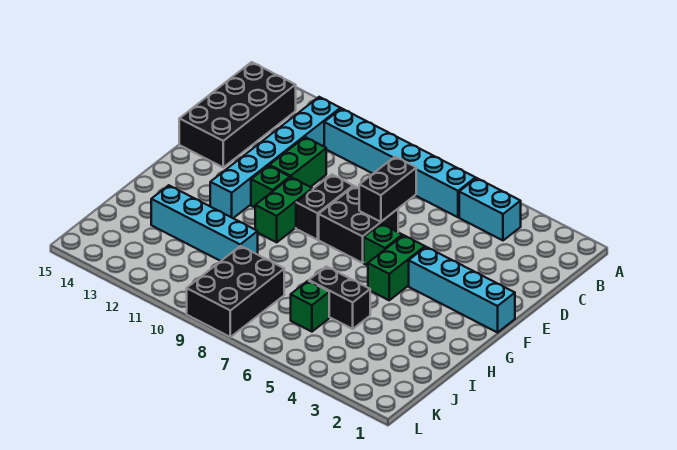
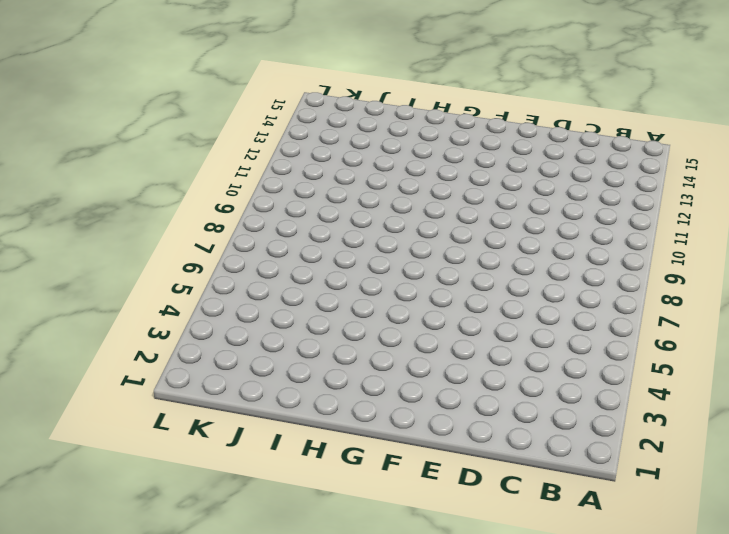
none -> cyan brick B4:B5 level 1
none -> cyan brick B6:B11 level 1
none -> cyan brick B12:G12 level 1

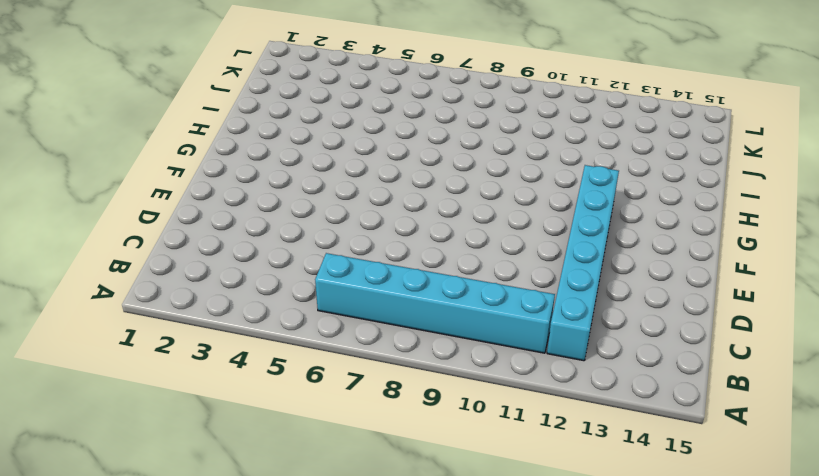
none -> cyan brick B4:B5 level 1
none -> black brick B14:E15 level 1
none -> green brick D11:E11 level 1

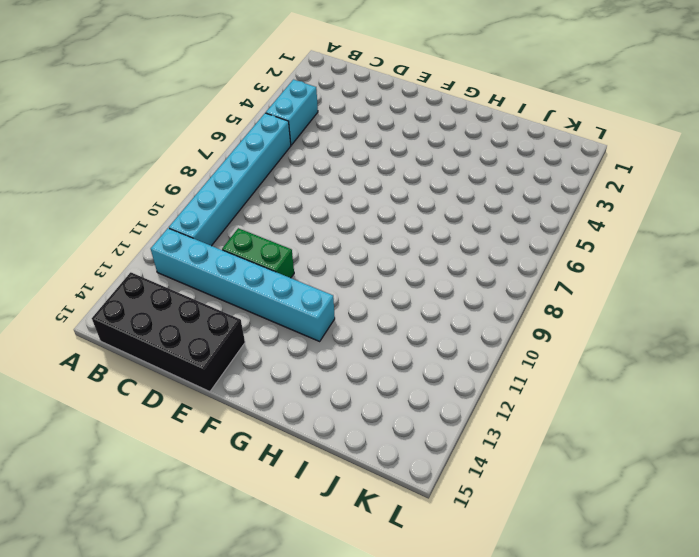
none -> black brick E7:F8 level 1
none -> black brick E9:F9 level 1
none -> cyan brick F1:F4 level 1

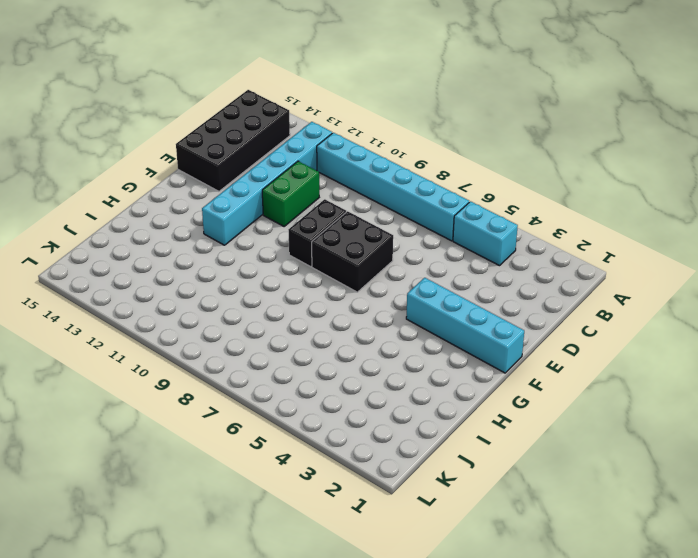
none -> green brick F5:G5 level 1
none -> green brick F6 level 1
none -> green brick F10:G10 level 1

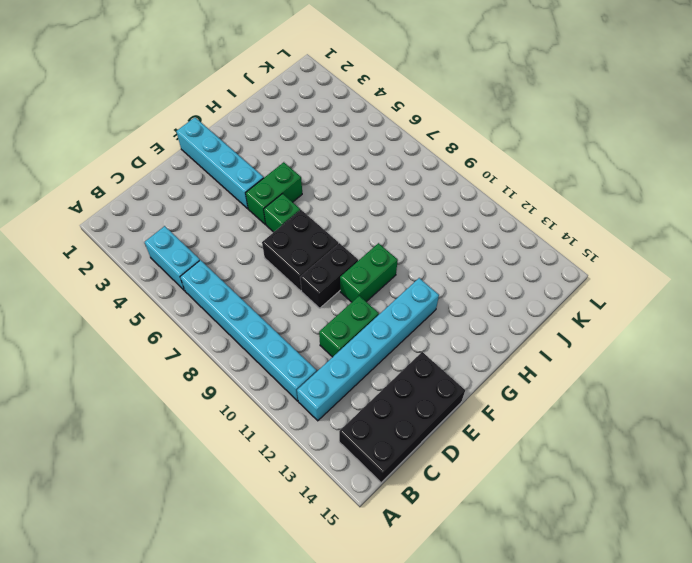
none -> green brick F11 level 1
none -> black brick I5:I6 level 1
none -> cyan brick I10:I13 level 1

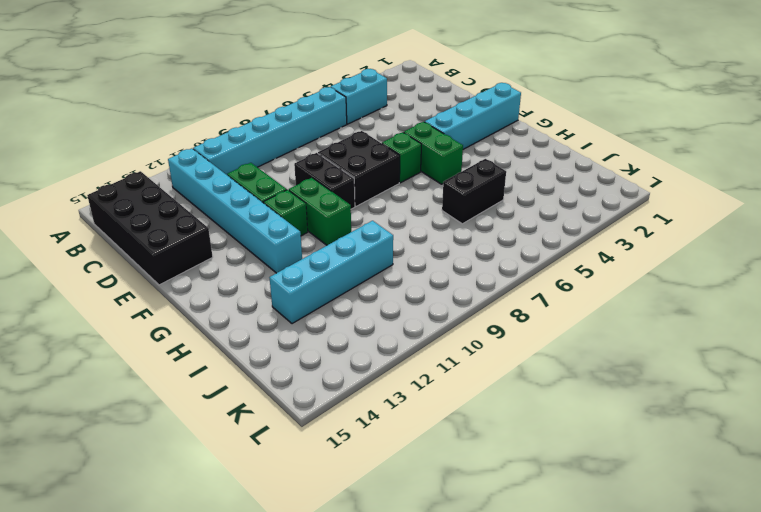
none -> green brick J6 level 1
none -> black brick J8:L9 level 1
none -> black brick D7:E7 level 2

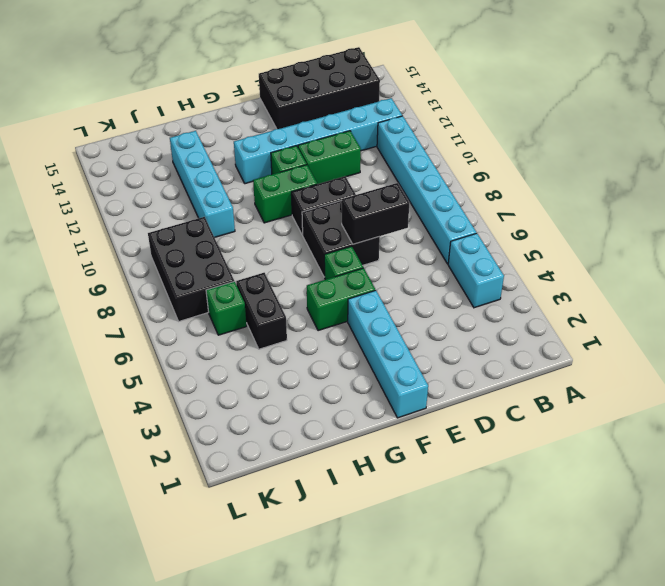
black brick J7:K9 level 1 -> black brick J8:L9 level 1

